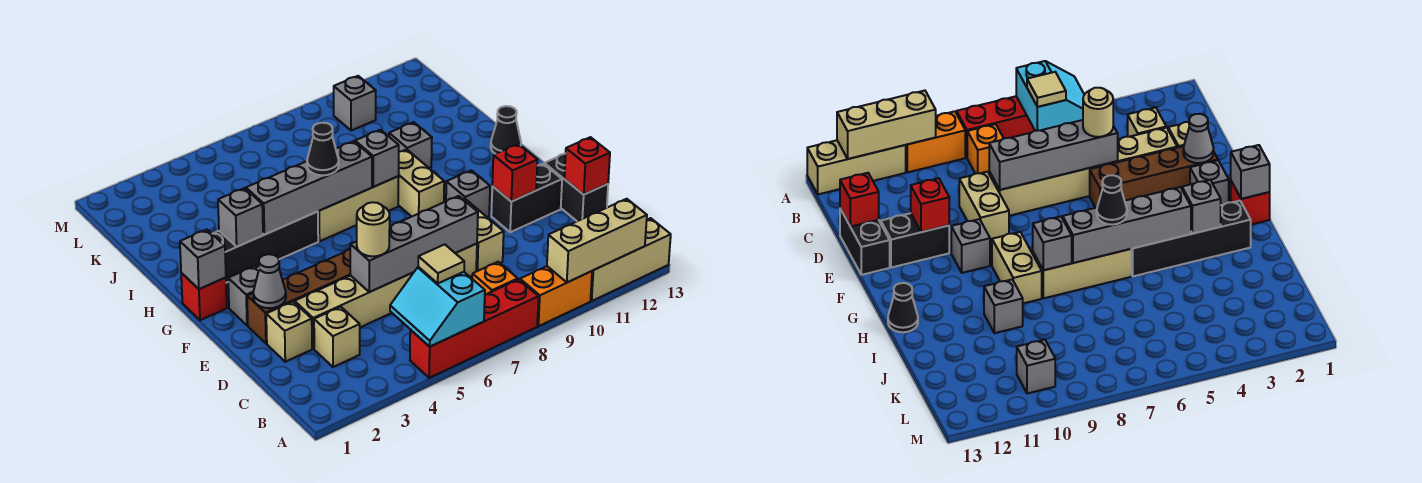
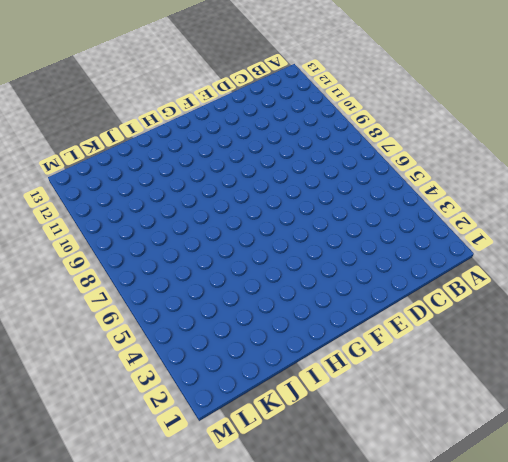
none -> red brick A5:A8 level 1
none -> orange brick A9:A10 level 1
none -> tan brick A11:A13 level 1
none -> orange brick B8 level 1

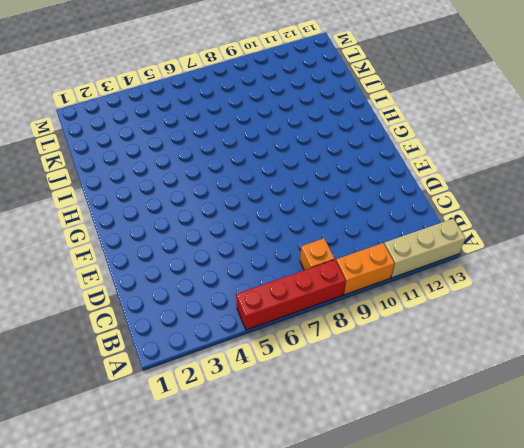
none -> tan brick C3 level 1
none -> tan brick D2 level 1
none -> tan brick D3:D8 level 1
none -> tan brick D9:E9 level 1

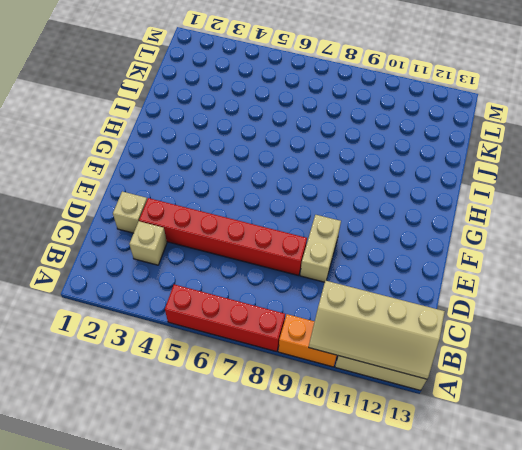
tan slope A10:B13 level 2 top B -> tan brick A10:A12 level 2
red brick D3:D8 level 1 -> tan brick D3:D8 level 1
none -> orange brick B8 level 1
none -> black brick D13:E13 level 1
none -> brown brick E2:E5 level 1
none -> black brick E11:E12 level 1

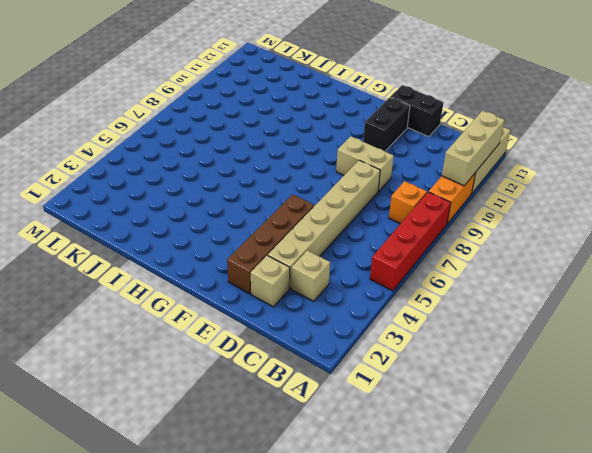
none -> grey brick F2 level 1
none -> grey brick F10 level 1
none -> red brick G1 level 1
none -> tan brick G9:H9 level 1

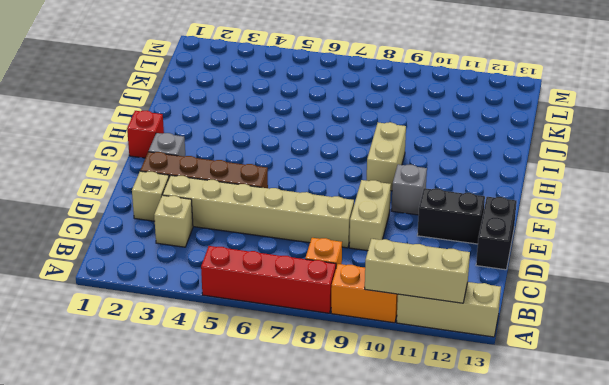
none -> black brick H2:H5 level 1
none -> tan brick H6:H8 level 1
none -> black cone H13 level 1
none -> grey brick I10 level 1

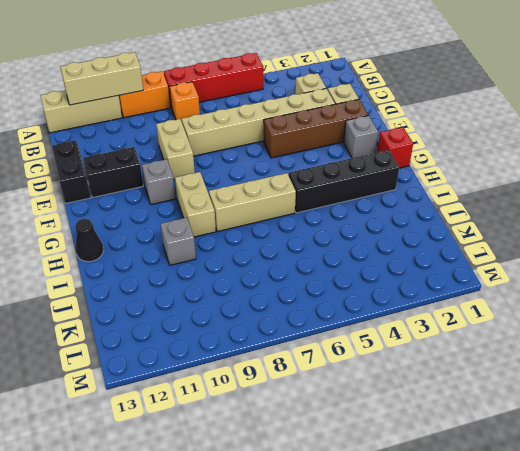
none -> grey brick L10 level 1
none -> cyan slope A5:B6 level 2 top 6
none -> grey brick D5:D8 level 2
none -> red brick D13 level 2

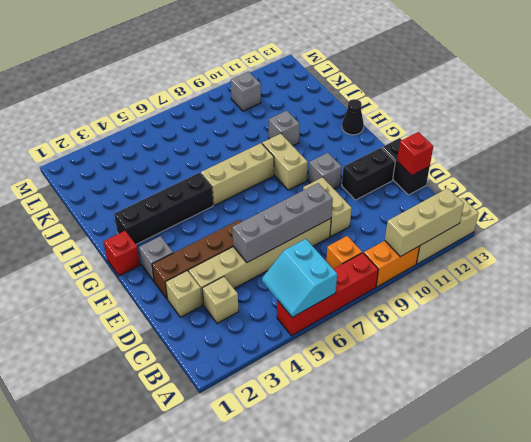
none -> grey cone E2 level 2
none -> red brick E11 level 2
none -> grey brick G1 level 2
none -> grey brick H3 level 2

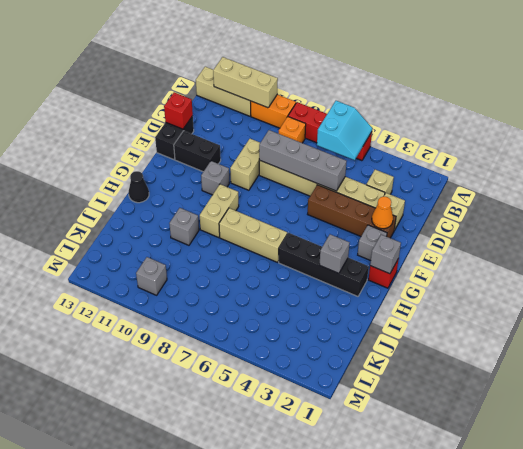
orange cone E2 level 2 -> grey cone E2 level 2
none -> red brick E11 level 2
none -> grey brick H4:H7 level 2
none -> grey brick H8 level 2
none -> tan tile B6 level 3

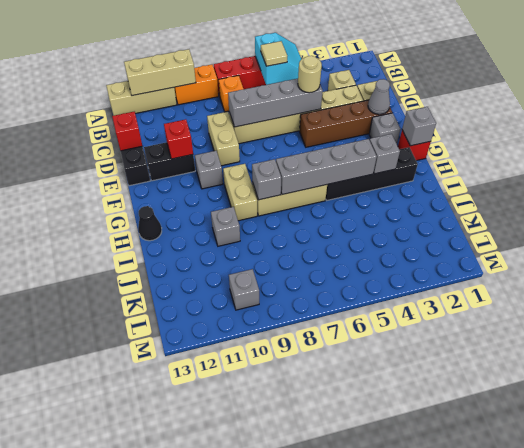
none -> black cone H6 level 3

